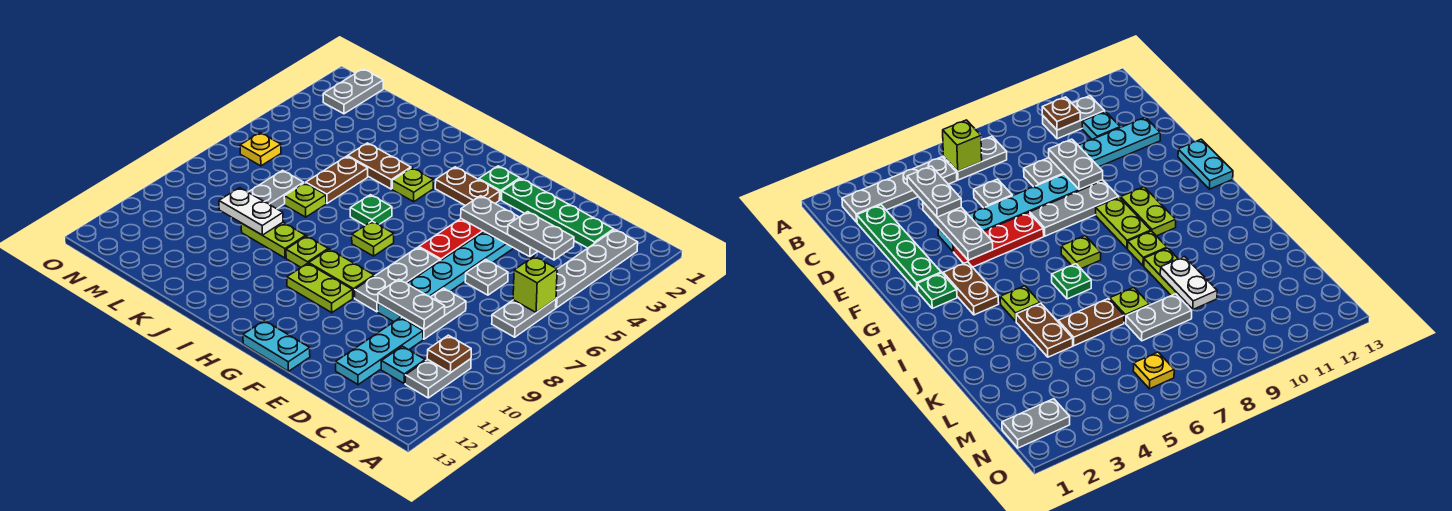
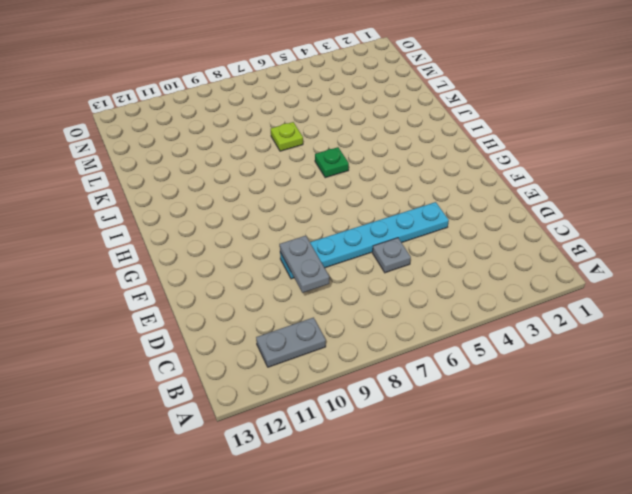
none -> grey plate B2:B5 level 1
none -> grey plate B6:B7 level 1
none -> green plate C2:F2 level 1
none -> cyan plate C11 level 1

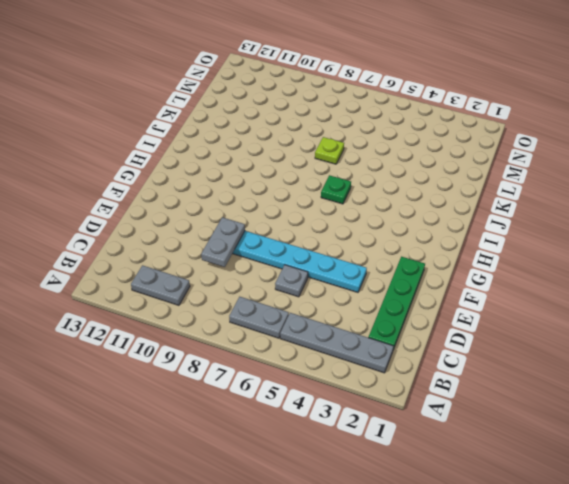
none -> cyan plate C11 level 1
none -> grey plate D8:D9 level 1
none -> cyan plate D10:D12 level 1
none -> red plate F4:F6 level 1

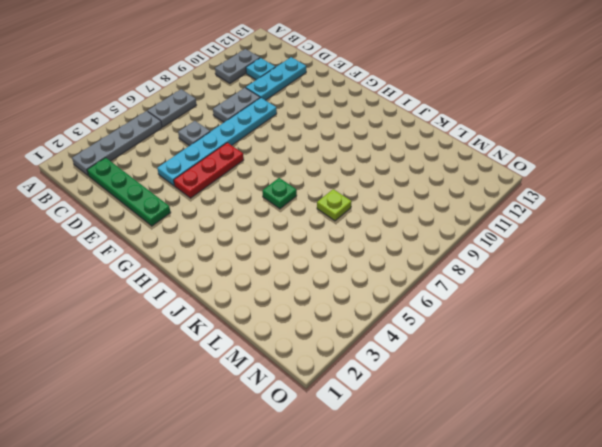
none -> grey plate F7:F9 level 1
none -> cyan plate F13:G13 level 1
none -> green plate G2 level 1
none -> brown plate G3:H3 level 1

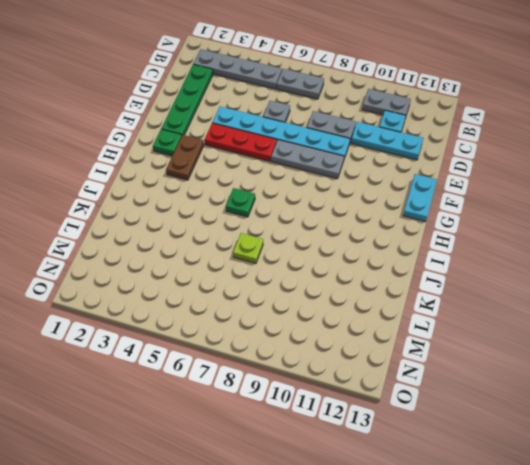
none -> lime plate G9:H9 level 1
none -> lime plate G10:H10 level 1
none -> lime plate H7 level 1
none -> lime plate I4 level 1

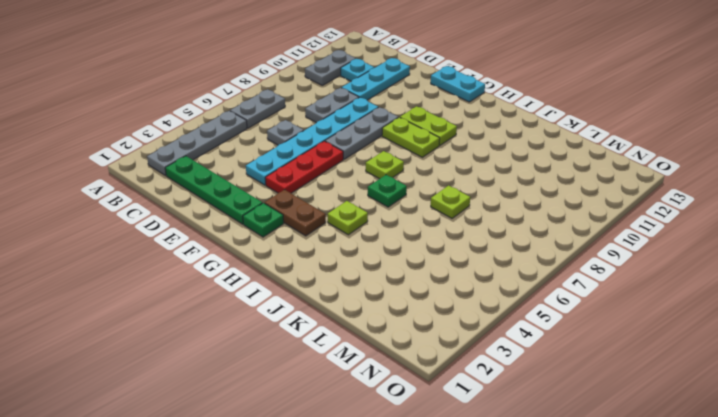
none -> lime plate I9 level 1
none -> brown plate J4:K4 level 1
none -> lime plate J9:K9 level 1
none -> brown plate K5:K6 level 1

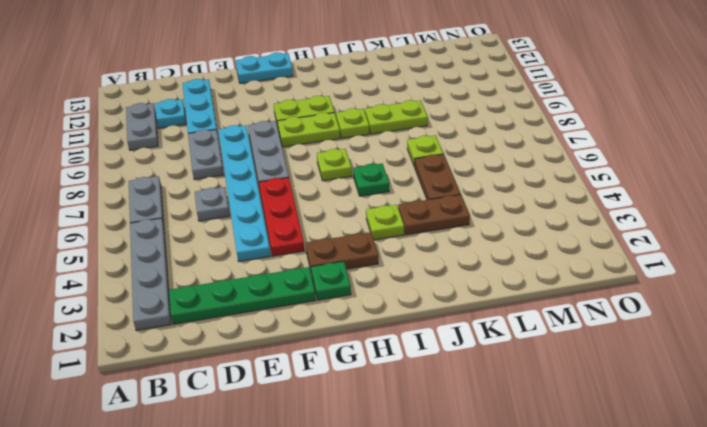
none -> grey plate L7:L8 level 1
none -> grey plate N1:N2 level 1
none -> yellow plate N6 level 1
none -> lime brick B6 level 2

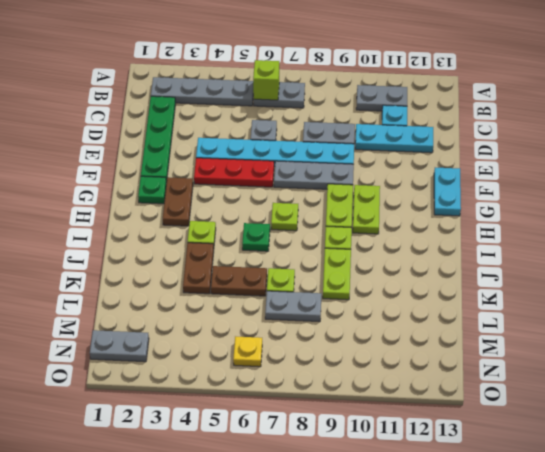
none -> brown plate B10 level 2
none -> grey plate D4:F4 level 2
none -> grey plate D9:E9 level 2
none -> white plate K9:L9 level 2

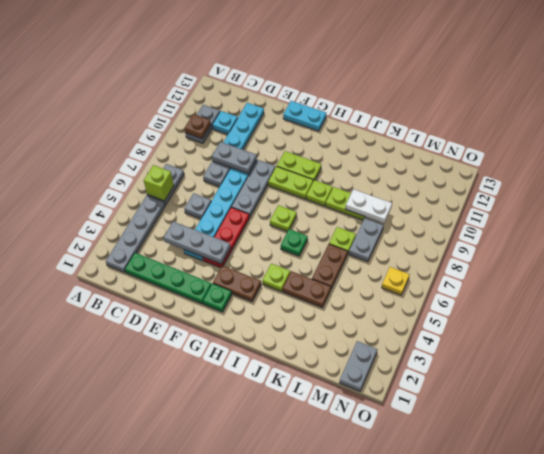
none -> grey plate C4:D4 level 3

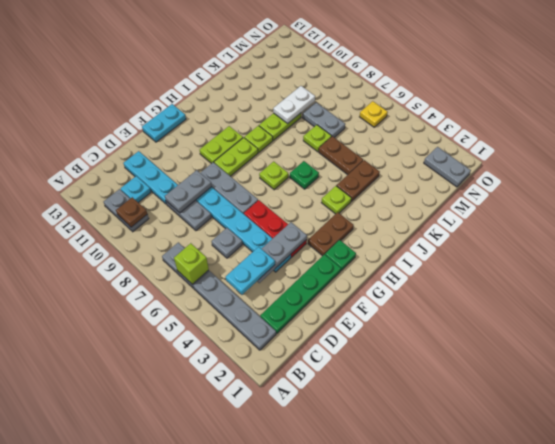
cyan plate C4:D4 level 3 -> grey plate C4:D4 level 3

